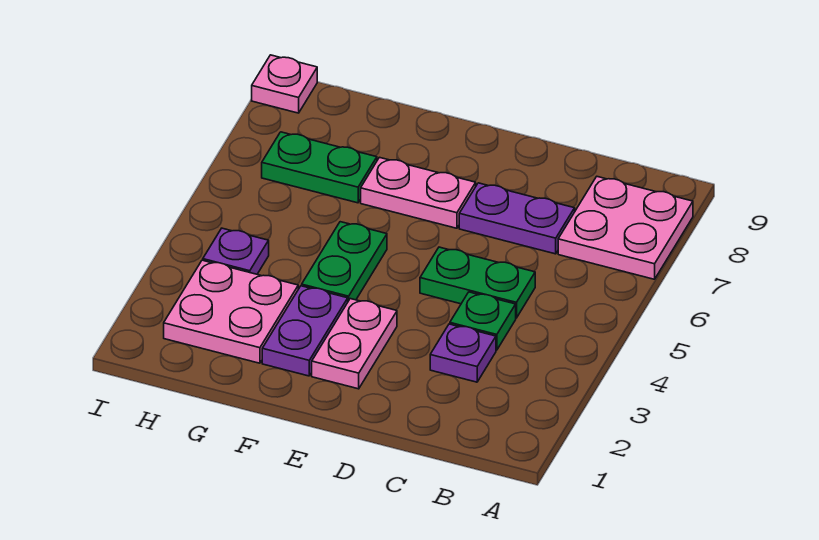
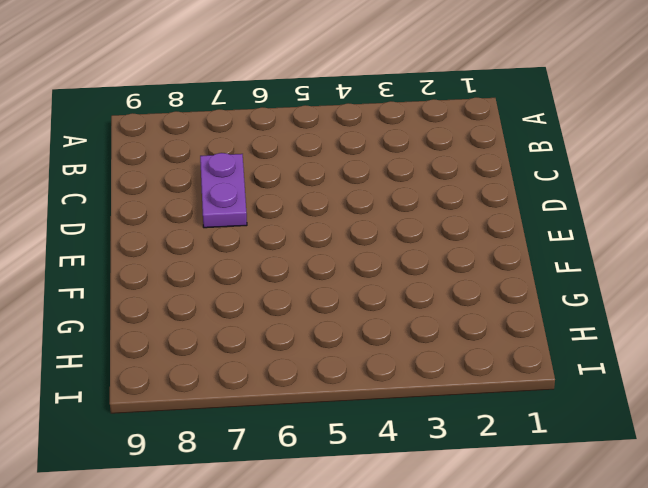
none -> pink plate A7:B8 level 1
none -> purple plate C3 level 1
none -> green plate C4 level 1

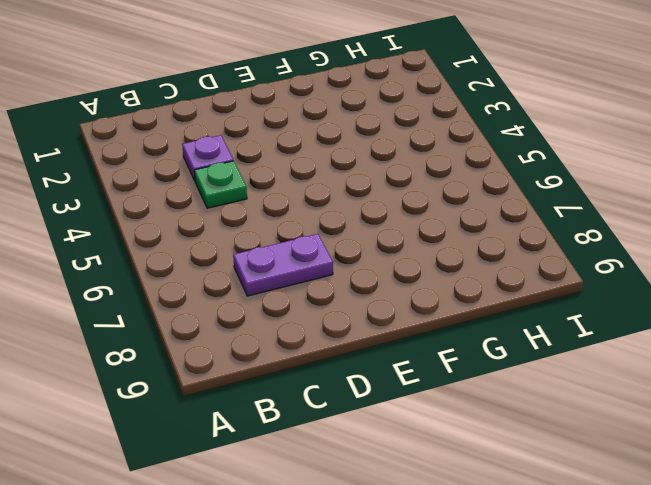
none -> pink plate A7:B8 level 1
none -> green plate C5:D5 level 1
none -> pink plate E2:E3 level 1

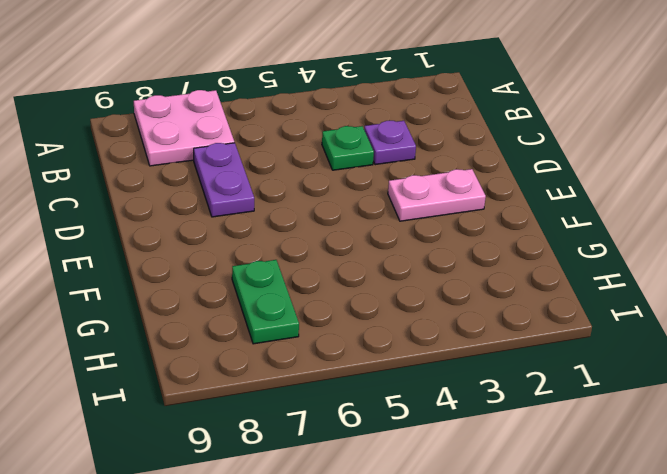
none -> green plate C5:D5 level 1
none -> pink plate E7:F7 level 1
none -> purple plate F2:F3 level 1

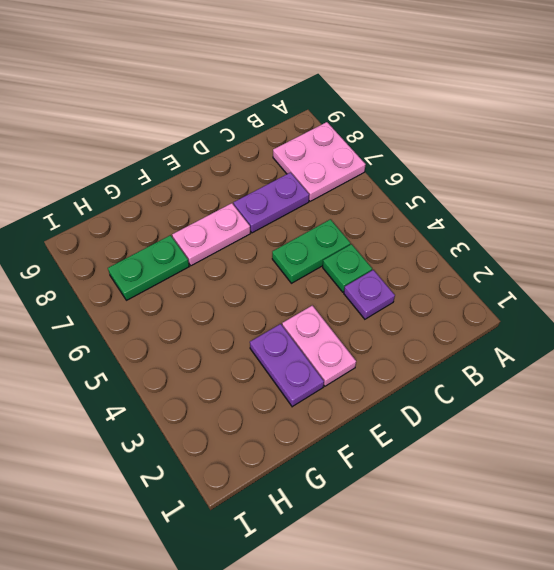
none -> green plate F4:F5 level 1
none -> pink plate G2:H3 level 1
none -> purple plate H4 level 1

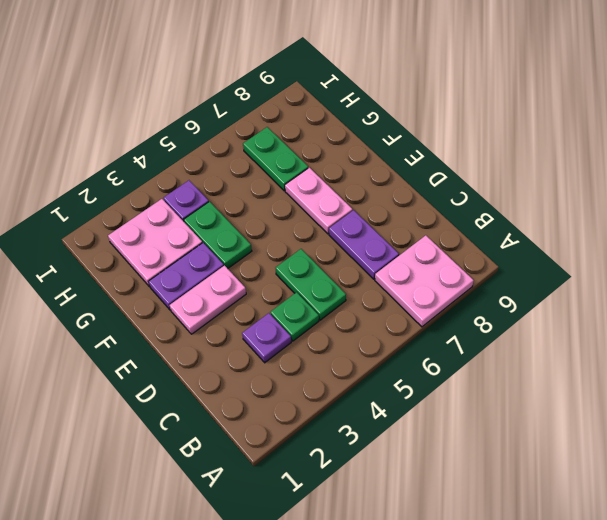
green plate F4:G4 level 1 -> green plate F4:F5 level 1
none -> pink plate I9 level 1

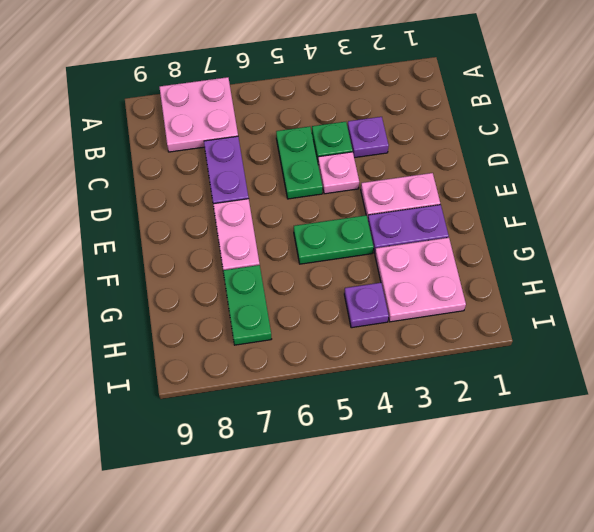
pink plate D4 level 1 -> pink plate I9 level 1

